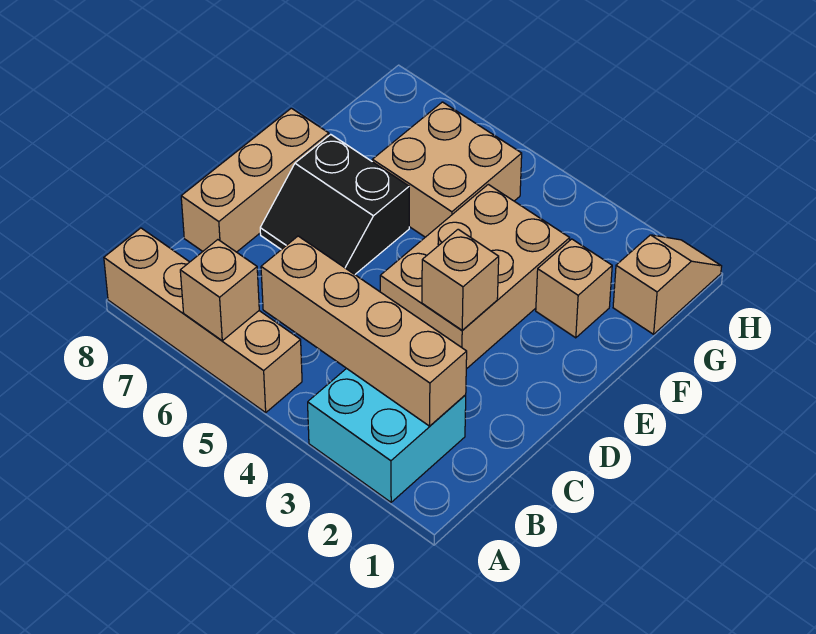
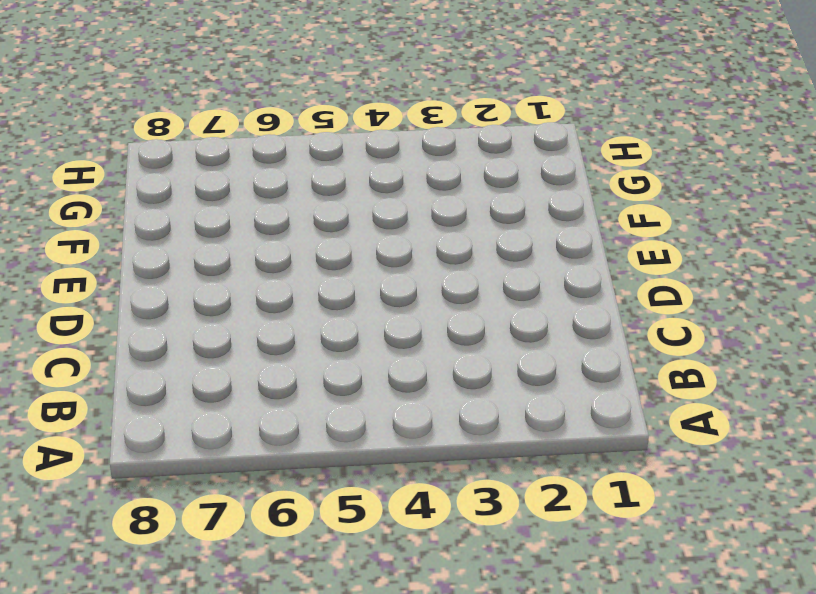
none -> cyan brick A2:B3 level 1
none -> tan brick A5:A8 level 1

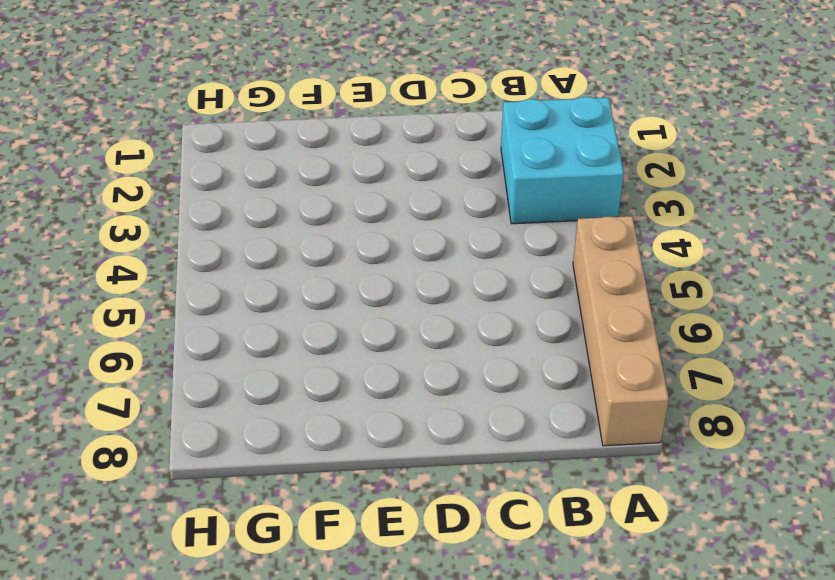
none -> tan brick C8:E8 level 1
none -> tan brick D3:F4 level 1

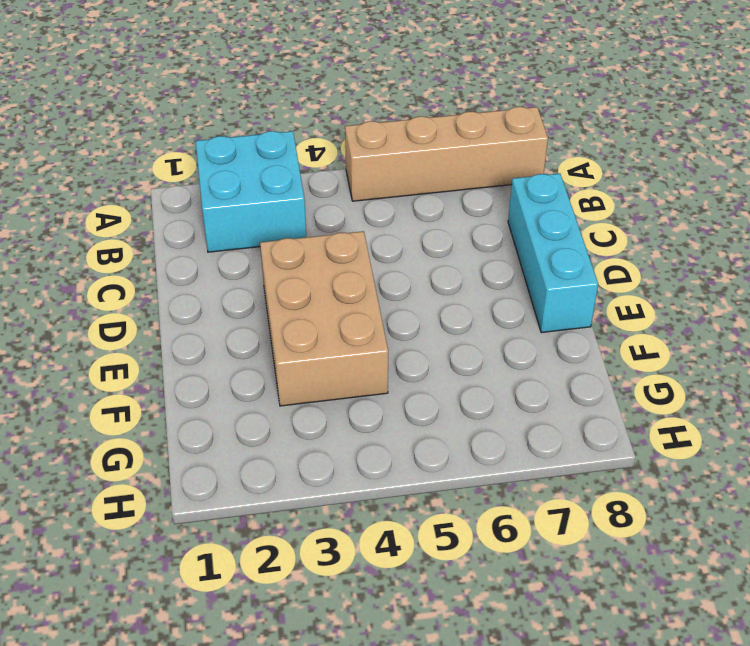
cyan brick C8:E8 level 1 -> tan brick C8:E8 level 1
none -> black slope D6:E7 level 1 top E
none -> tan brick F2 level 1

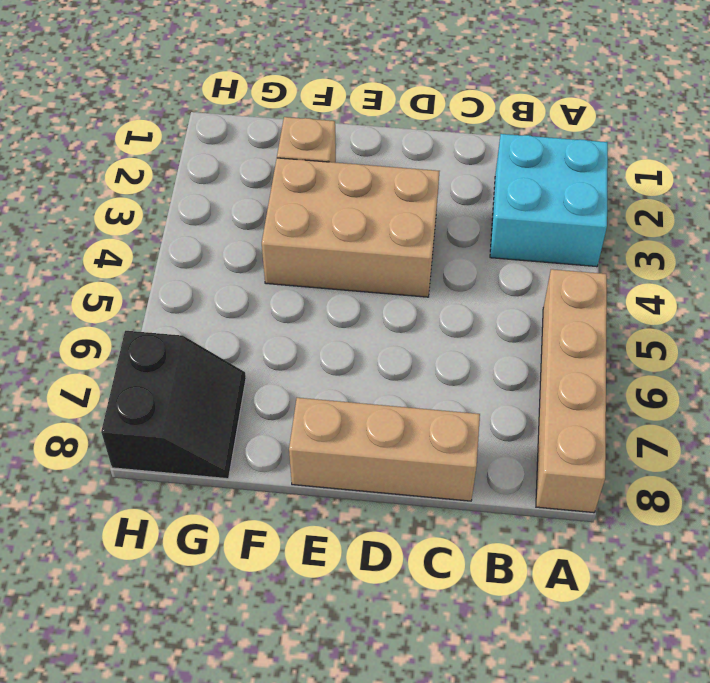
black slope G7:H8 level 1 top H -> black slope D6:E7 level 1 top E
none -> tan brick F5:G6 level 1
none -> tan slope G1:H1 level 1 top G

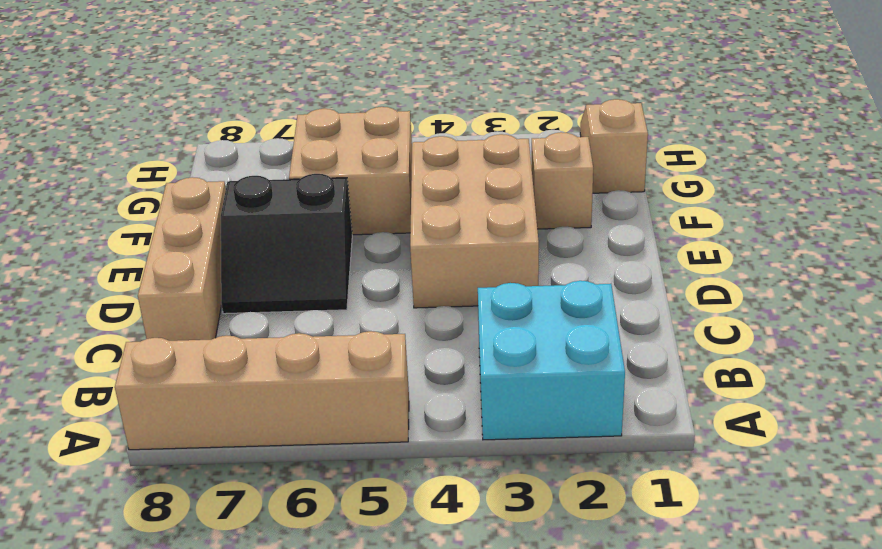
none -> tan brick A6 level 2
none -> tan brick B2:B5 level 2

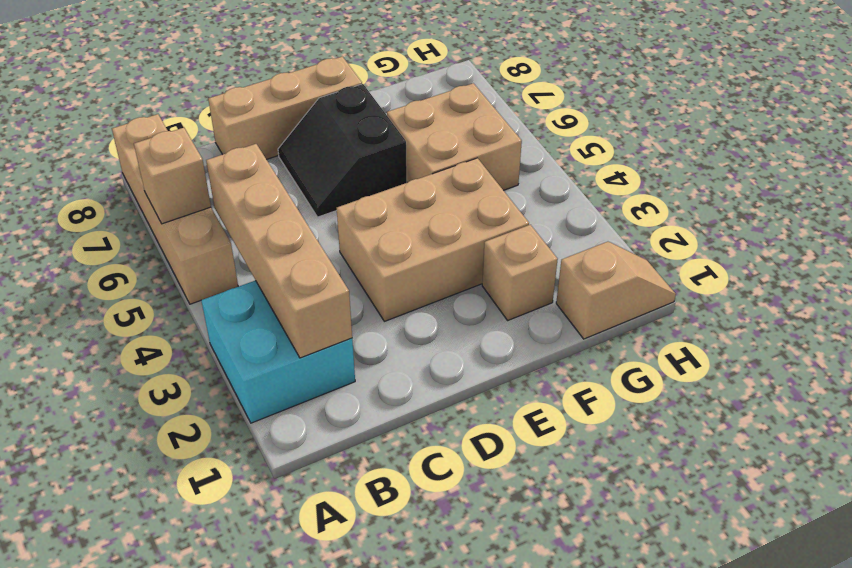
none -> tan brick D3 level 2

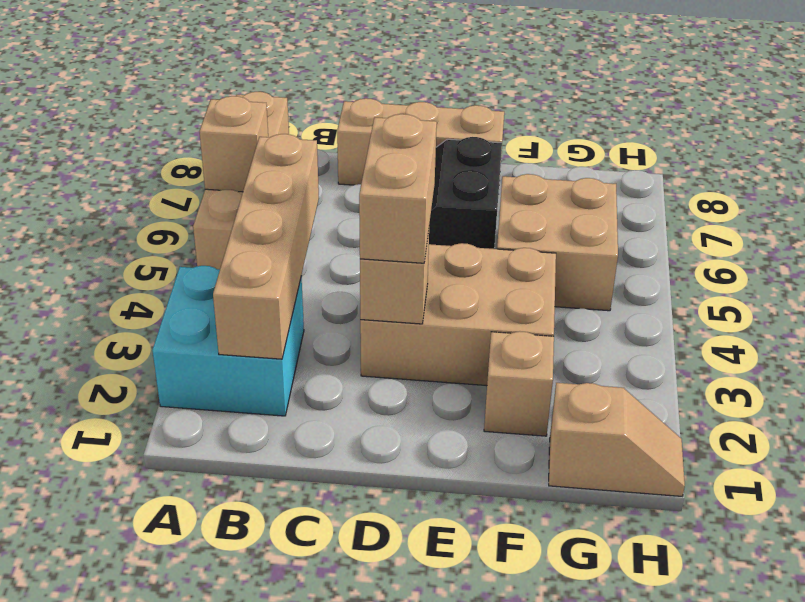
tan brick D3:D4 level 3 -> none

